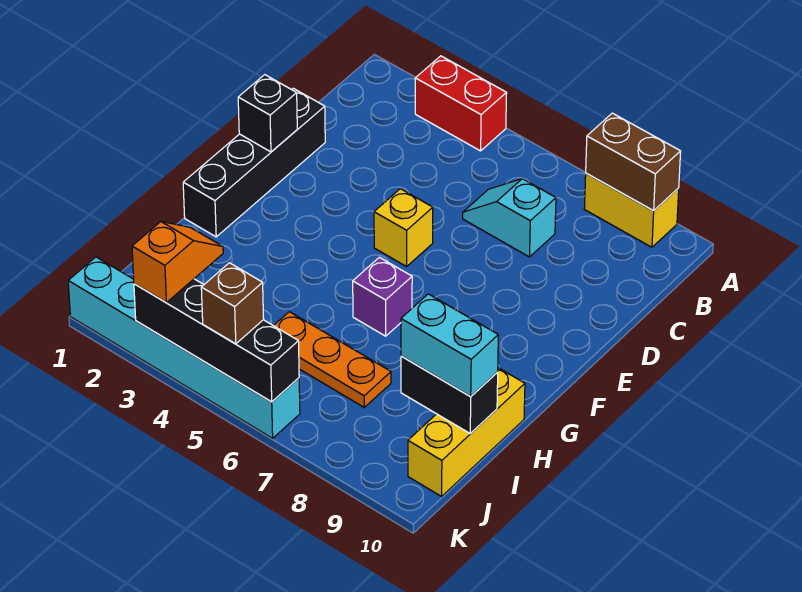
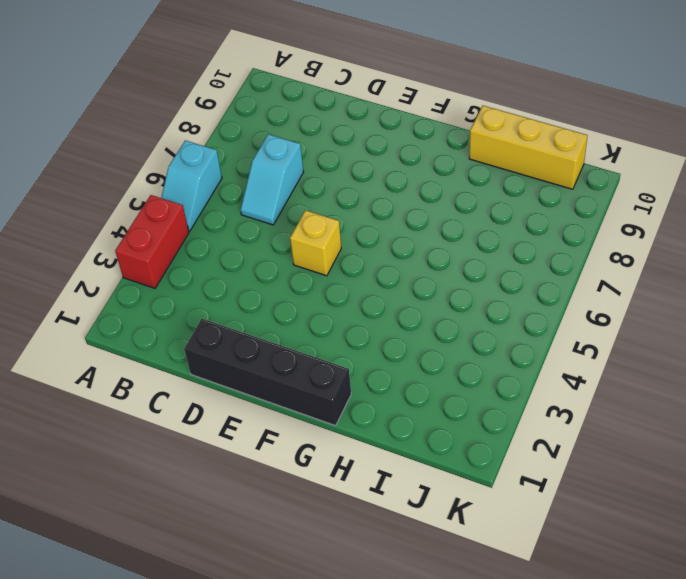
cyan slope A5:A6 level 1 top 6 -> none
none -> yellow brick A8:A9 level 1
none -> purple brick G6 level 1
none -> orange plate I5:I7 level 1

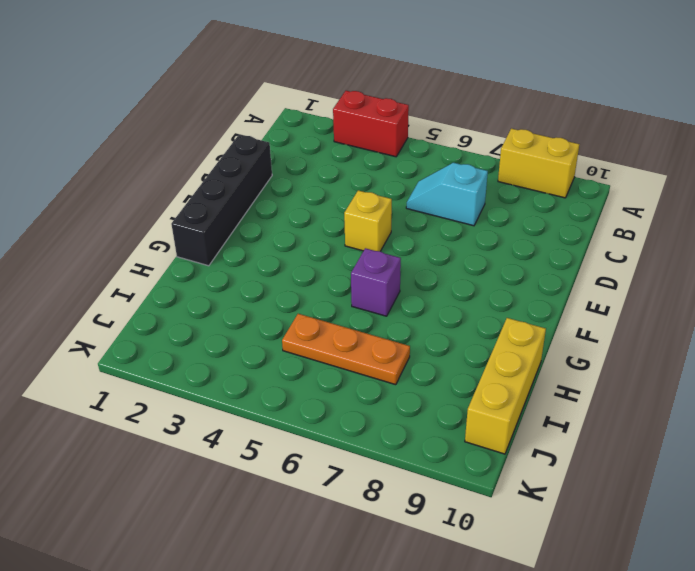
none -> cyan brick K1:K6 level 1
none -> brown brick A8:A9 level 2
none -> black brick E1 level 2

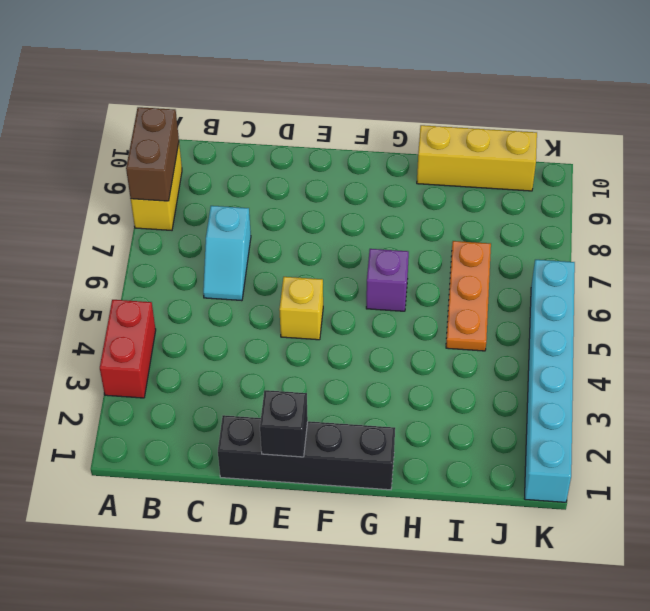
none -> black brick I9:I10 level 2
none -> black brick K3:K6 level 2
none -> cyan brick I9:I10 level 3

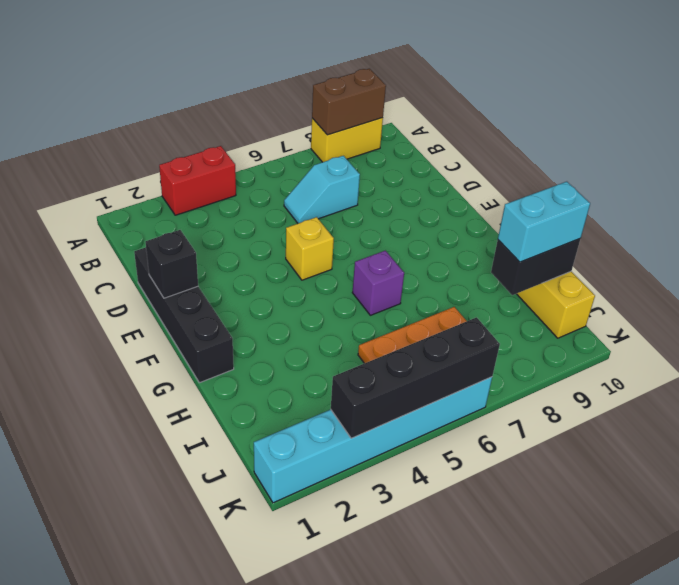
none -> orange slope J3:K3 level 3 top K
none -> brown brick K5 level 3

